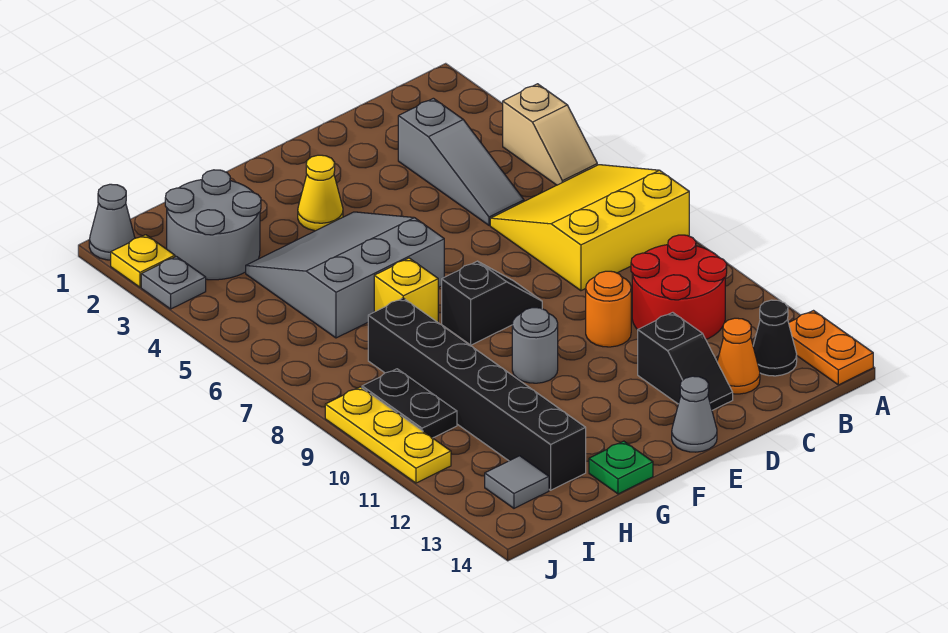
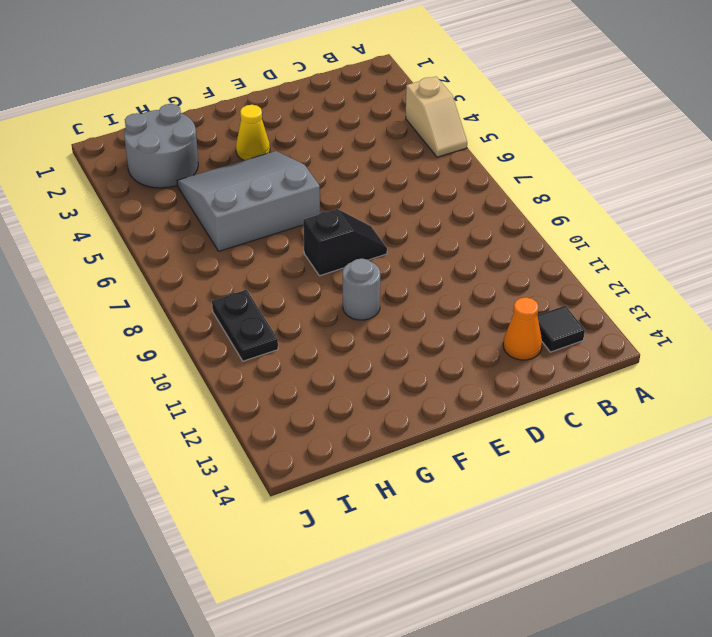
black tile B13 level 1 -> black cone B13 level 1
none -> yellow slope A6:C8 level 1 top 8
none -> orange plate A13:A14 level 1
none -> red round brick B10:C11 level 1

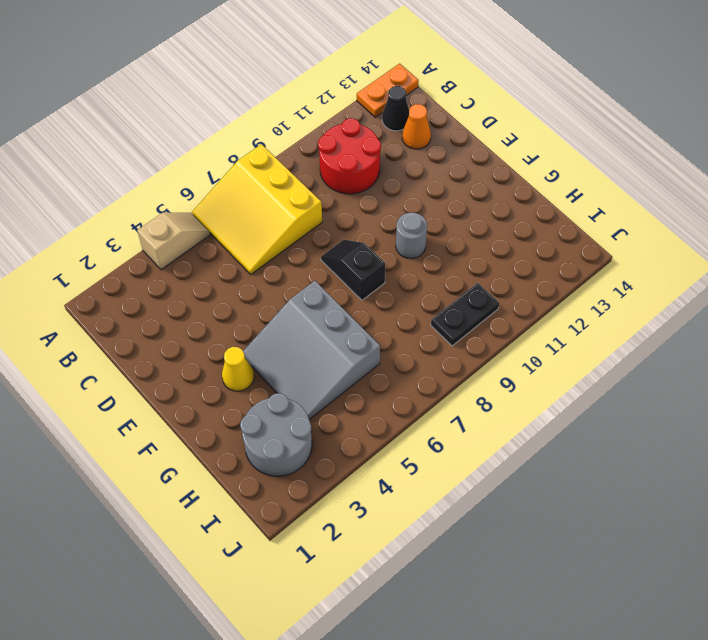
none -> grey slope C3:C5 level 1 top 3
none -> orange round brick D10 level 1
none -> black slope D12:D13 level 1 top 12

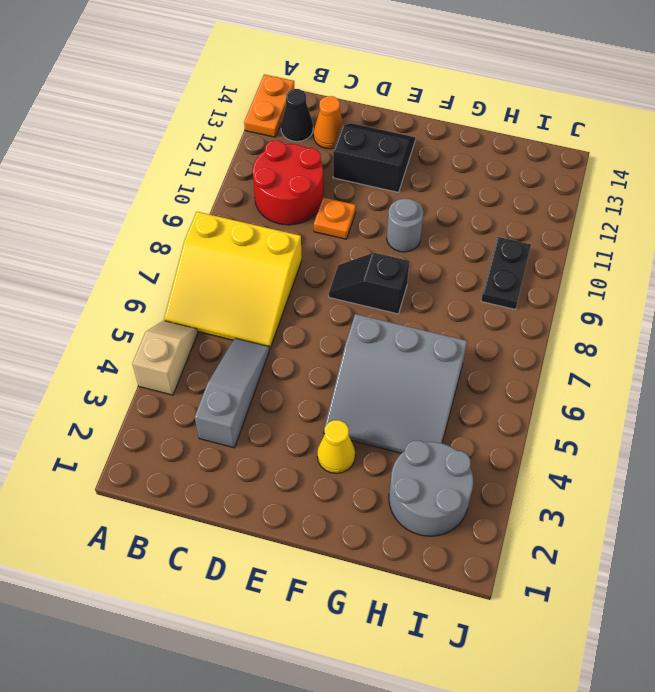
orange plate D10 level 1 -> orange round brick D10 level 1
black slope D12:E13 level 1 top 12 -> black slope D12:D13 level 1 top 12
none -> grey cone E14 level 1
none -> yellow brick G7 level 1
none -> green plate G14 level 1

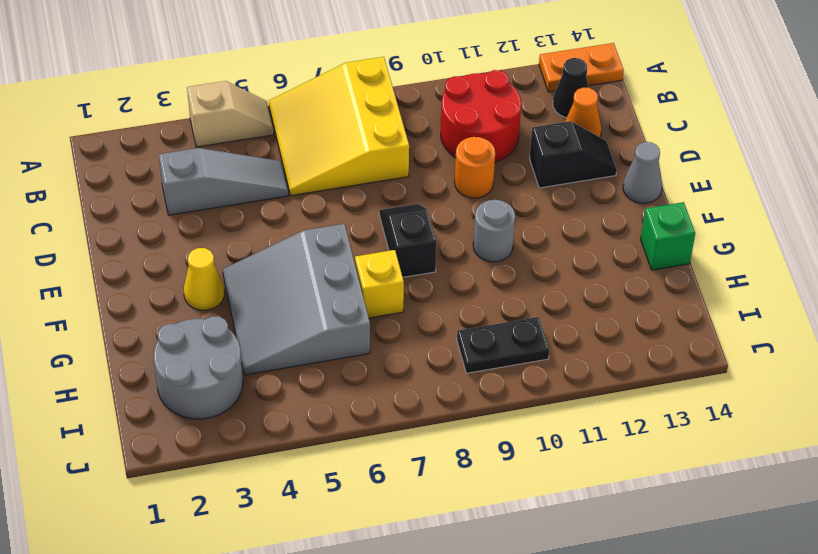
green brick G14 level 1 -> green plate G14 level 1
none -> black brick H8:H13 level 1
none -> grey tile I13 level 1
none -> grey cone J1 level 1

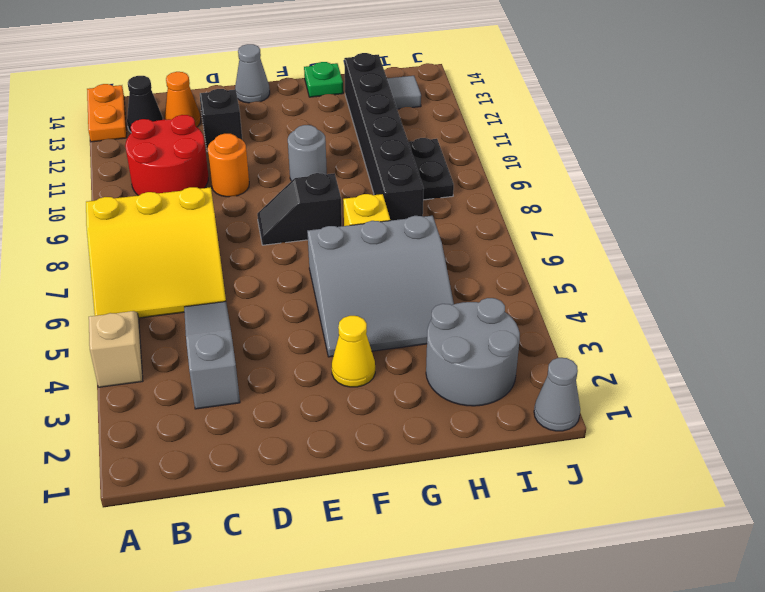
none -> yellow plate J2 level 1
none -> grey plate J3 level 1
none -> yellow plate J9:J11 level 1

